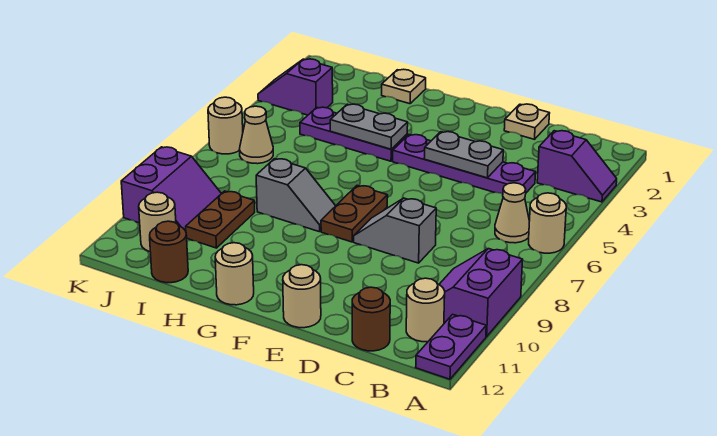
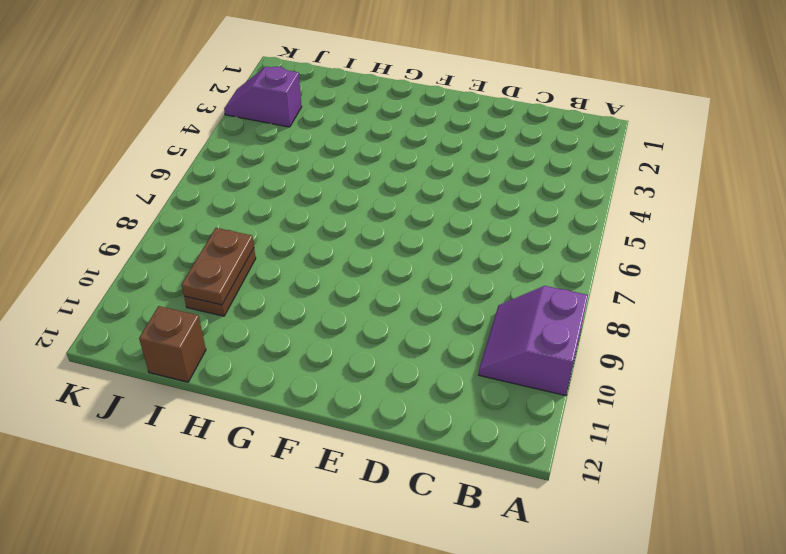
brown plate I9:I10 level 2 -> brown plate F7:F8 level 1
brown brick I12 level 1 -> brown round brick I12 level 1
none -> purple slope A3:B3 level 1 top B
none -> tan round brick A6 level 1
none -> purple plate A11:A12 level 1

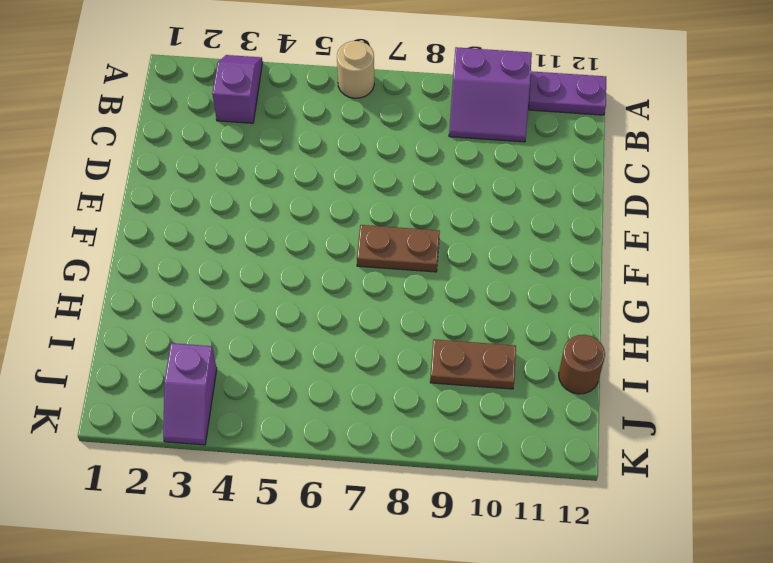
none -> tan cone B6 level 1
none -> tan round brick B11 level 1
none -> purple plate C4:F4 level 1

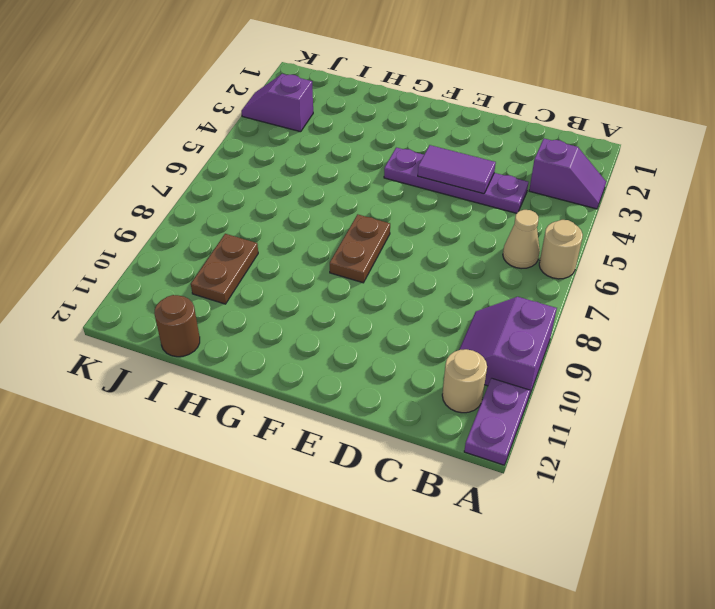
purple tile D4:E4 level 2 -> grey plate D4:E4 level 2
none -> brown round brick C12 level 1
none -> tan plate D1 level 1
none -> grey slope D8:E8 level 1 top D

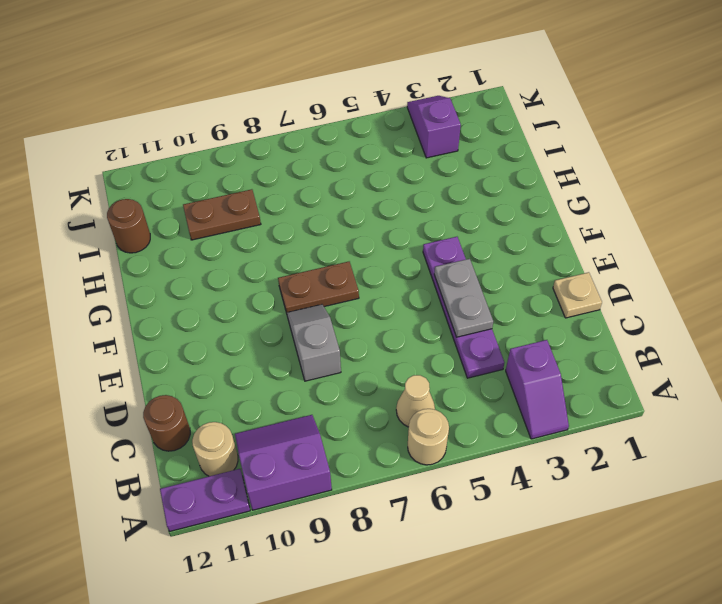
none -> tan round brick E12 level 1
none -> purple plate G4:I4 level 1
none -> grey slope G8:H8 level 1 top H

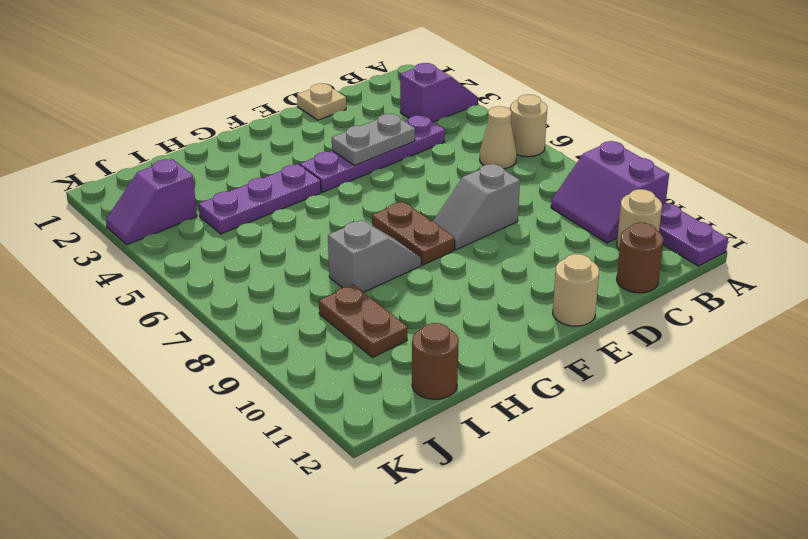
none -> tan round brick G12 level 1
none -> tan plate H1 level 1
none -> tan cone J6 level 1

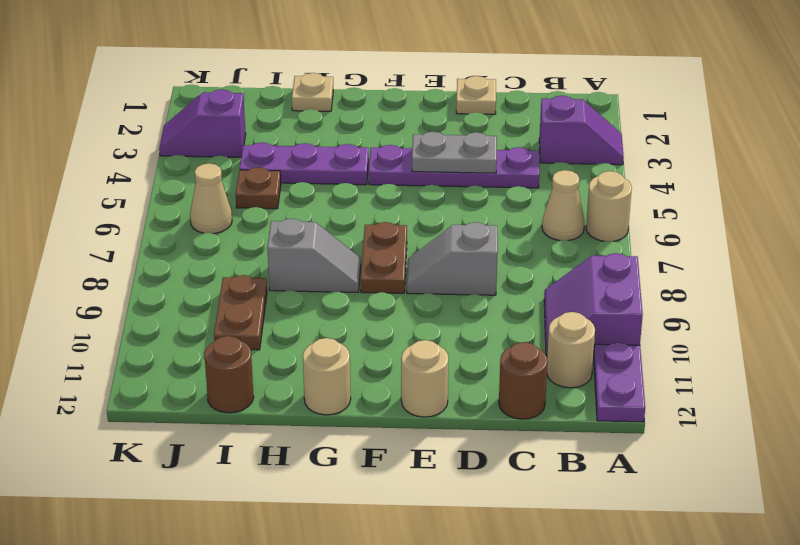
brown plate I5 level 1 -> none
none -> purple slope J9:K10 level 1 top K
none -> tan round brick J11 level 1
none -> tan round brick K6 level 1

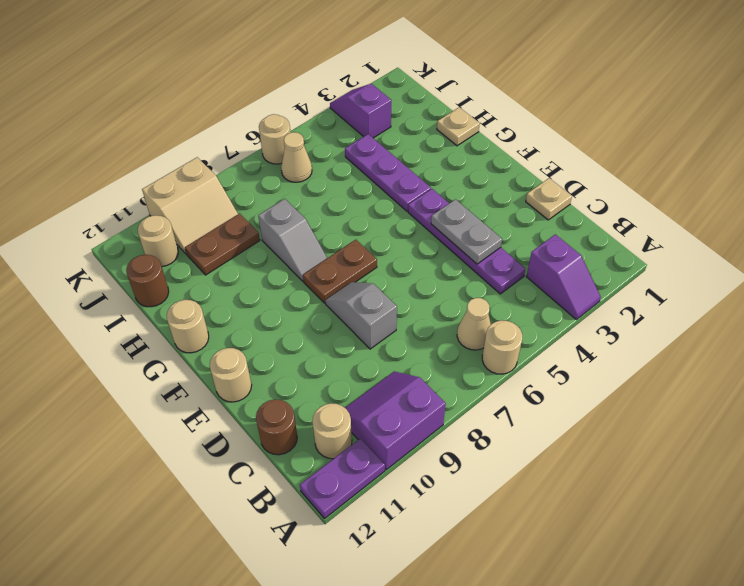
tan slope J9:K10 level 1 top K -> purple slope J9:K10 level 1 top K
none -> grey plate G4:H4 level 2

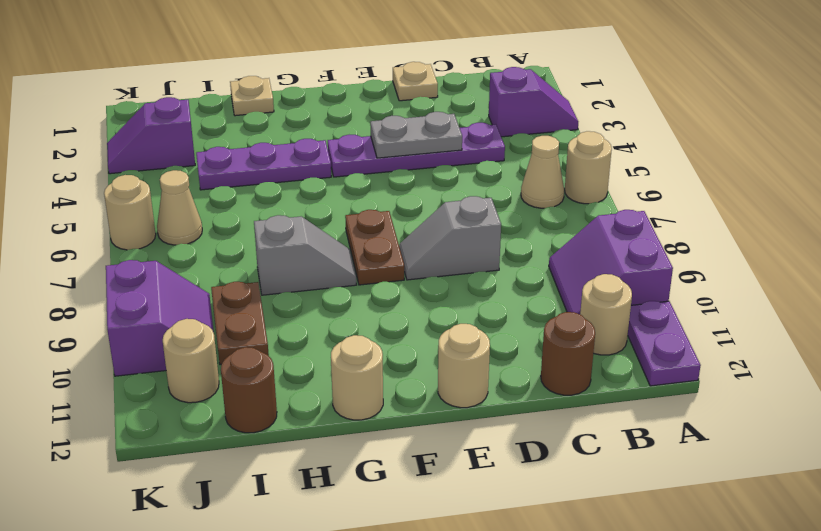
none -> grey plate G4:H4 level 2

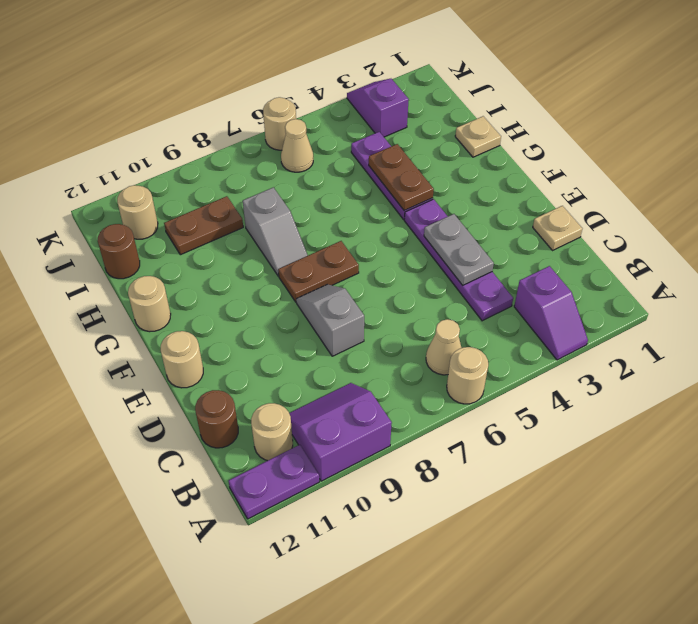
brown plate G4:H4 level 2 -> grey plate G4:H4 level 2
none -> purple slope J9:K10 level 1 top K

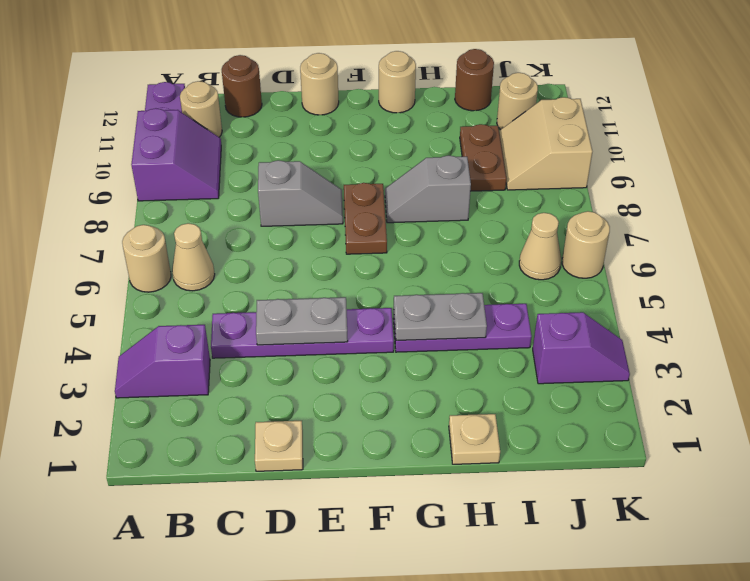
tan slope J9:K10 level 1 top K -> purple slope J9:K10 level 1 top K

